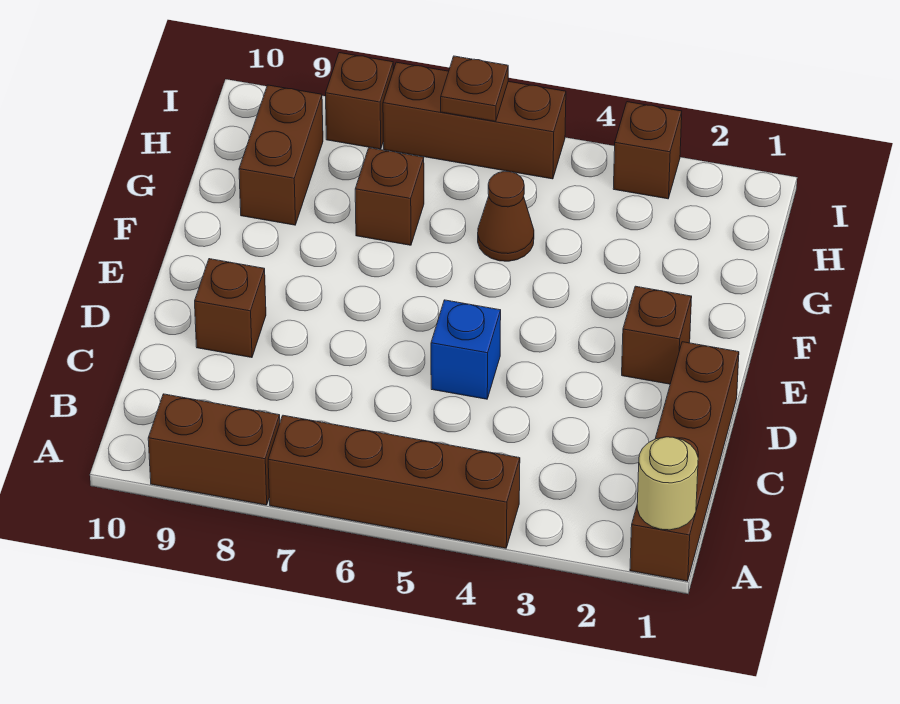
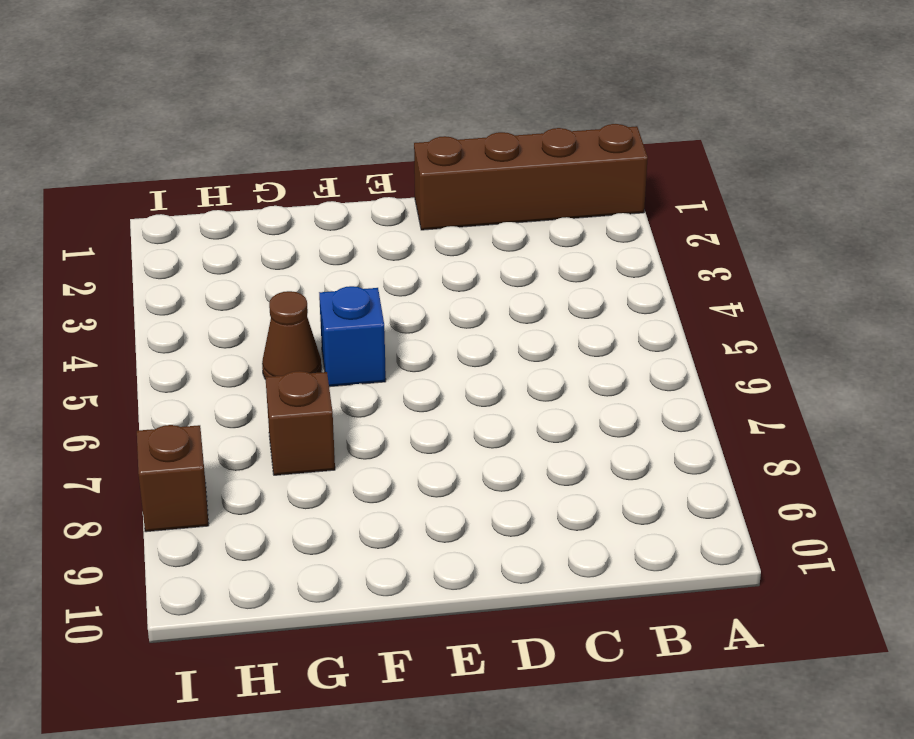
blue brick F5 level 1 -> blue brick D5 level 1
none -> brown brick A4:A7 level 1
none -> brown brick A8:A9 level 1
none -> brown brick D9 level 1

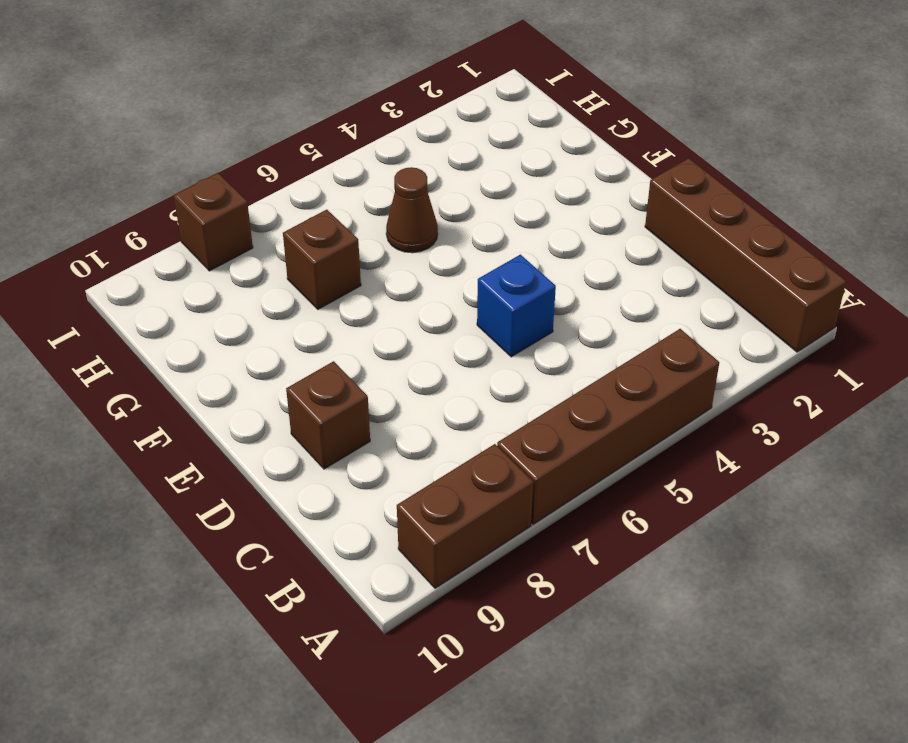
none -> brown brick E2 level 1
none -> brown brick G9:H9 level 1
none -> brown brick I3 level 1

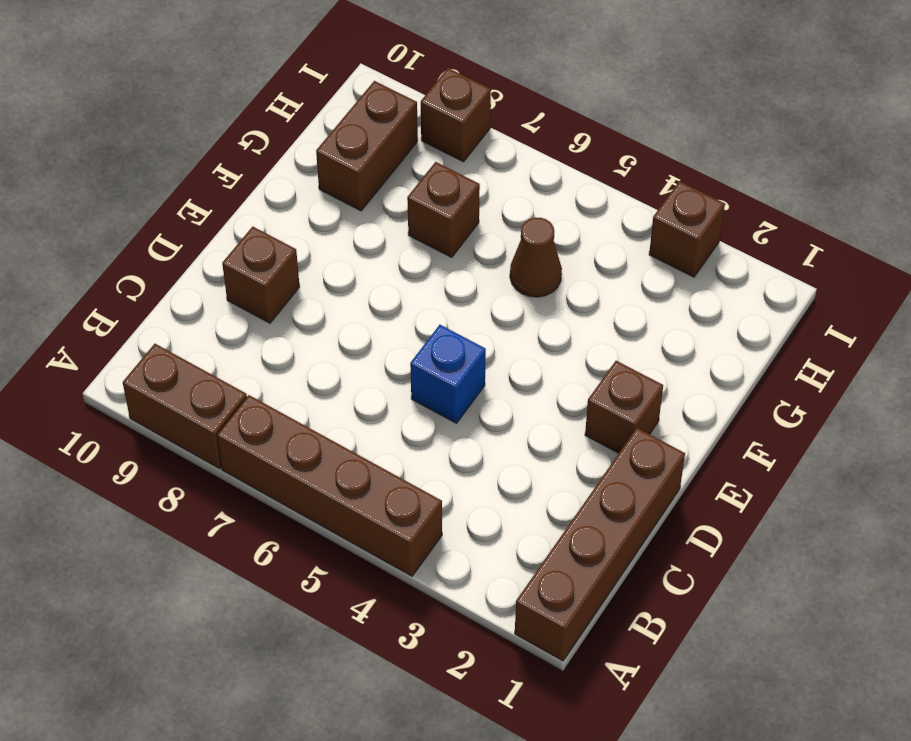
none -> brown brick I5:I7 level 1
none -> tan round brick A1 level 2
none -> brown plate I6 level 2

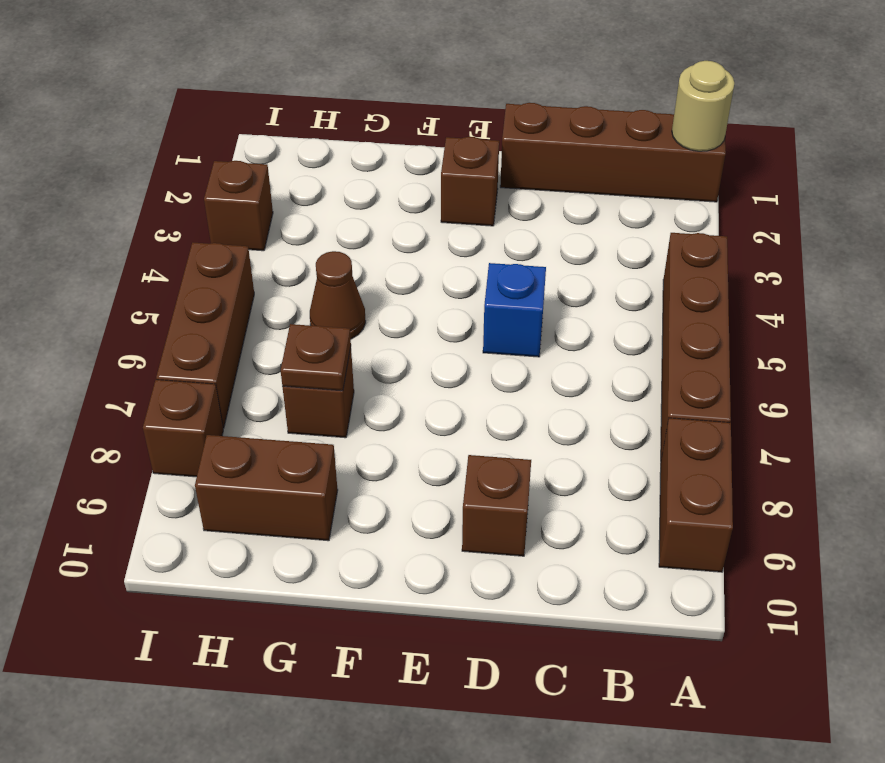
brown plate G7 level 2 -> brown plate I6 level 2

